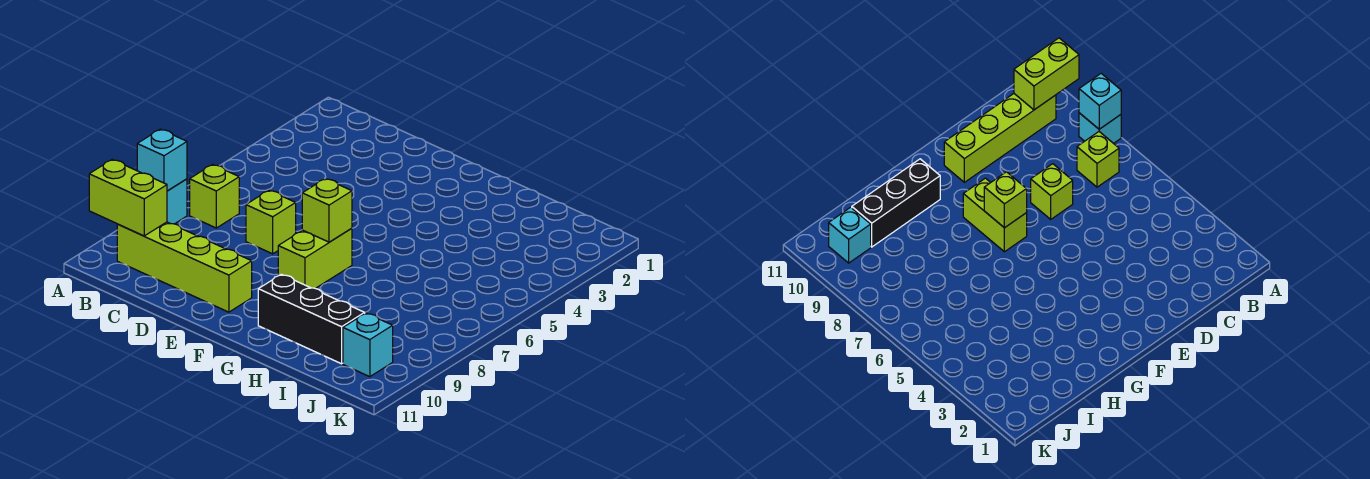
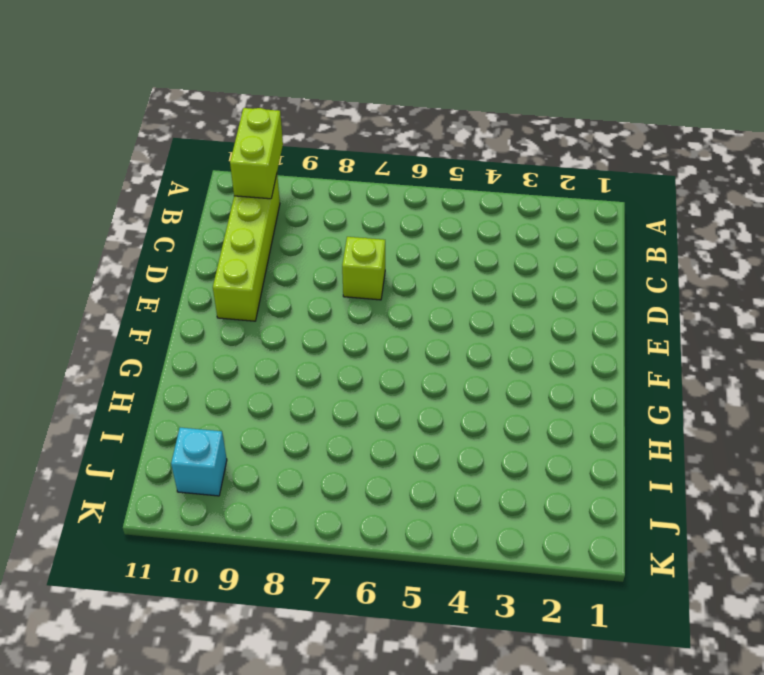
none -> cyan brick A8 level 1
none -> lime brick B7 level 1

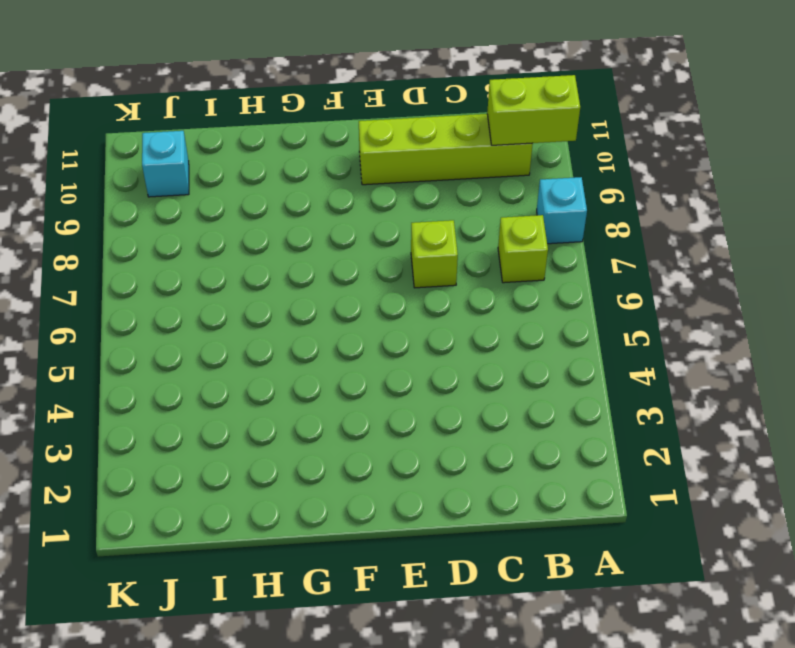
none -> lime brick F7:F8 level 1
none -> black brick G10:I10 level 1

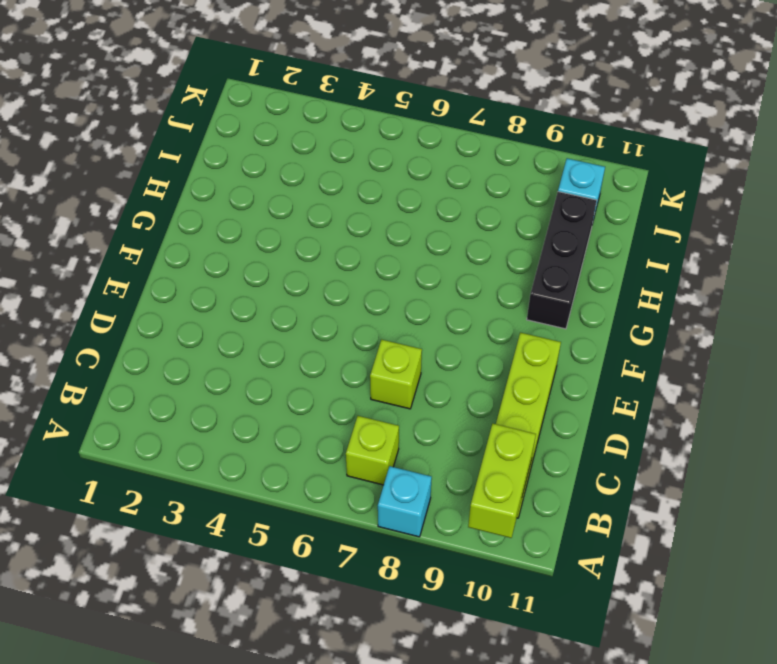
none -> lime brick F7:F8 level 1
none -> cyan brick A8 level 2

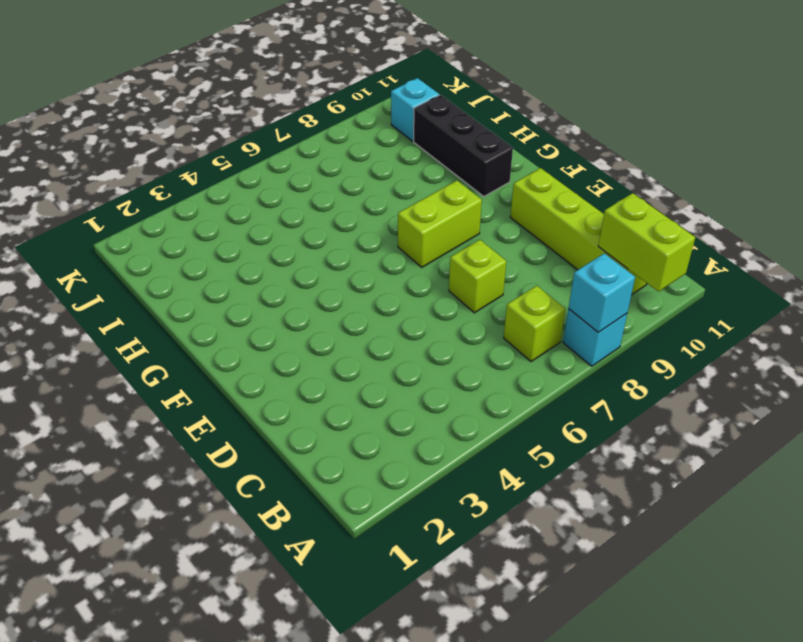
none -> lime brick F7 level 2

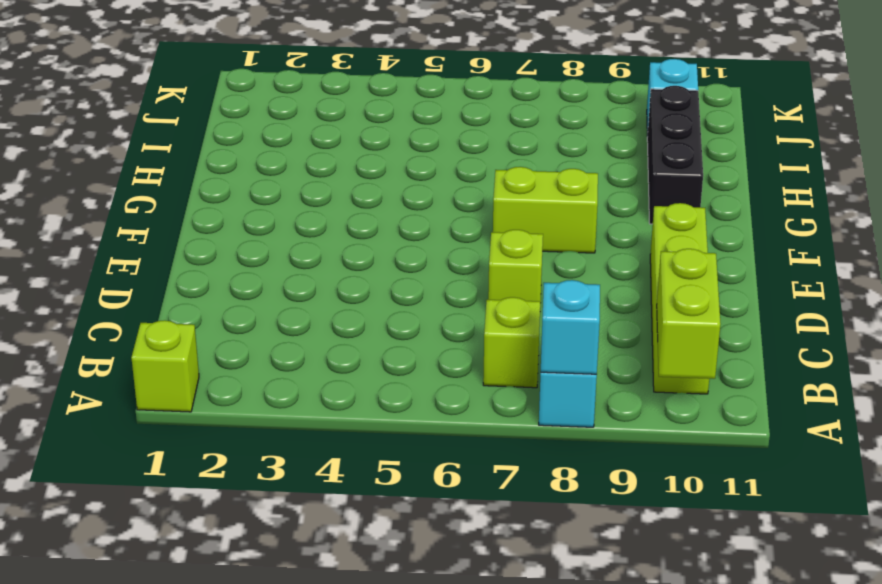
lime brick A1 level 1 -> lime brick F7 level 2

